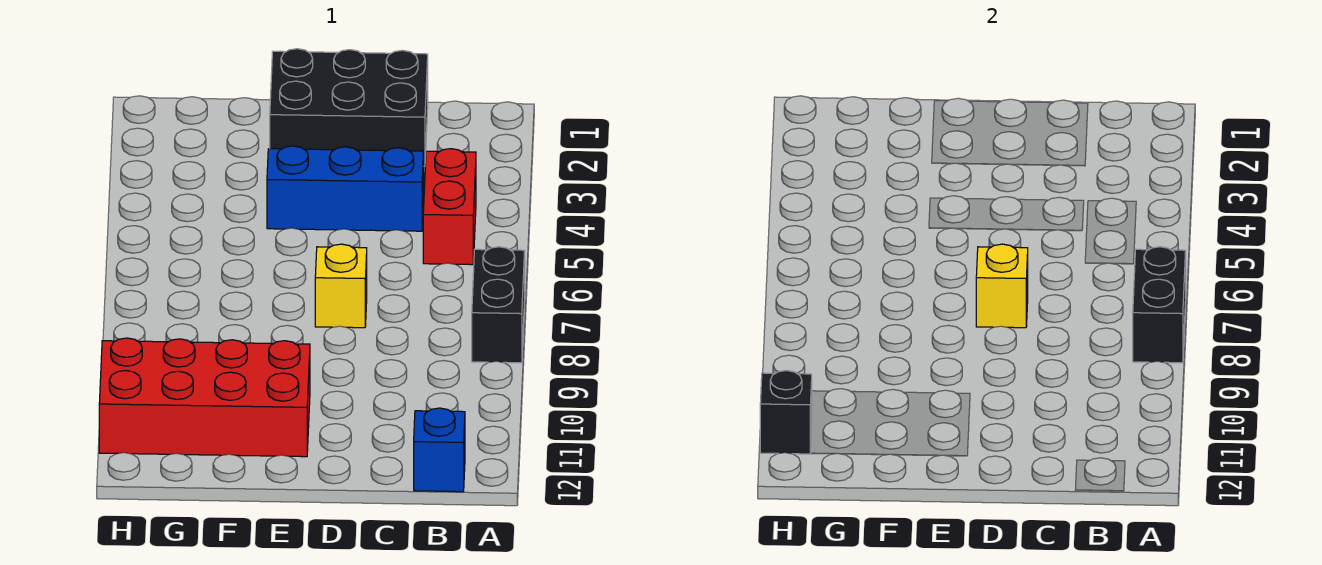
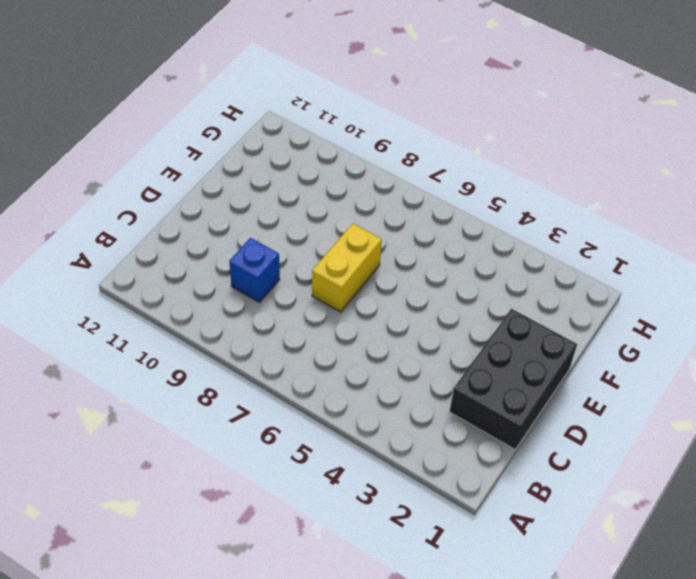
blue brick C9 level 1 -> blue brick B12 level 1
yellow brick D7:E7 level 1 -> yellow brick D7 level 1
none -> black brick A7:A8 level 1
none -> red brick B4:B5 level 1

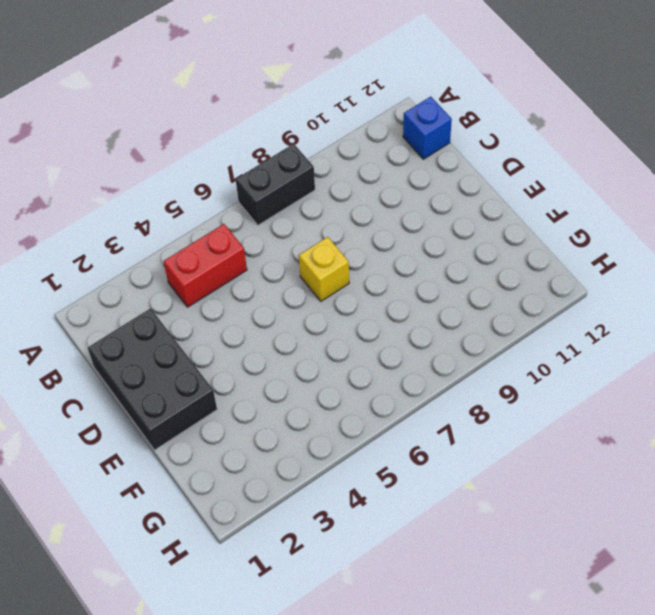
none -> blue brick C4:E4 level 1
none -> red brick E10:H11 level 1

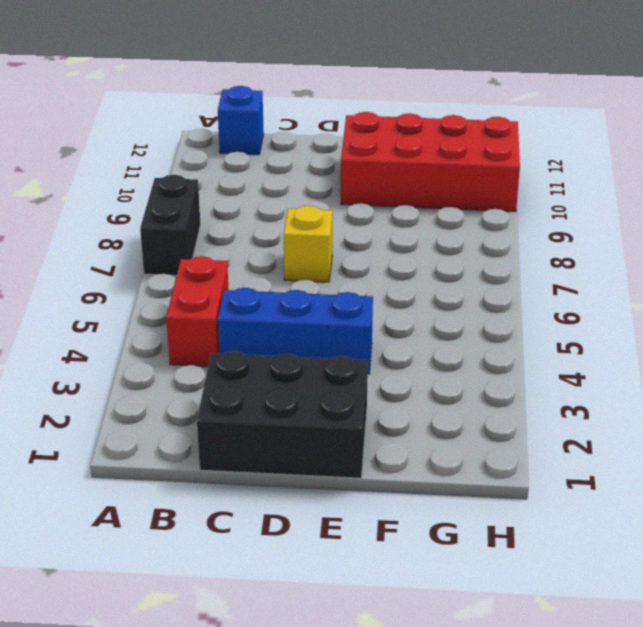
none -> black brick A7:A8 level 2
none -> yellow brick D7 level 2

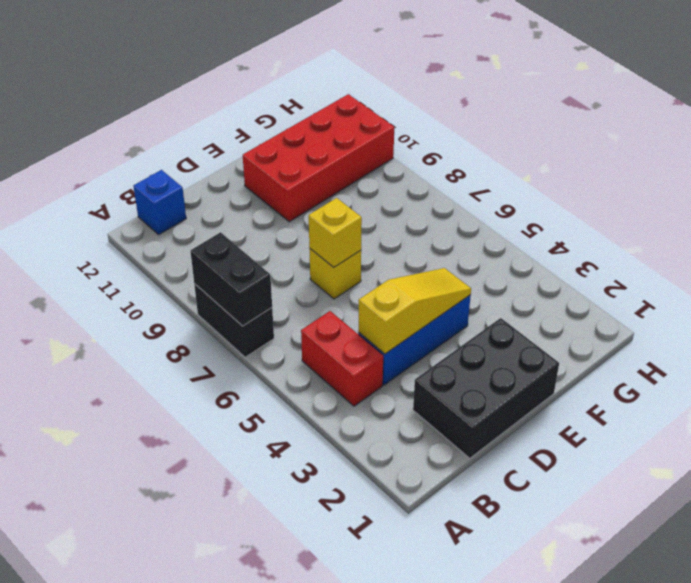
yellow slope C4:E4 level 2 top C -> none
none -> black brick H11 level 2

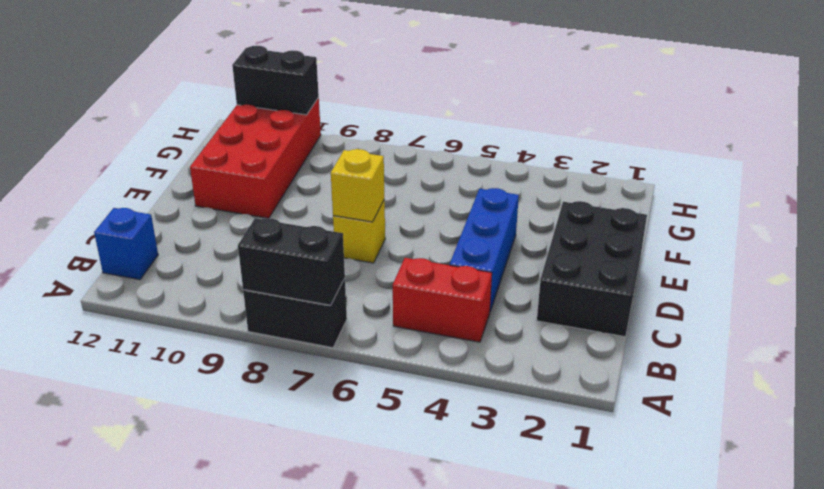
black brick H10:H11 level 2 -> black brick H11 level 2

